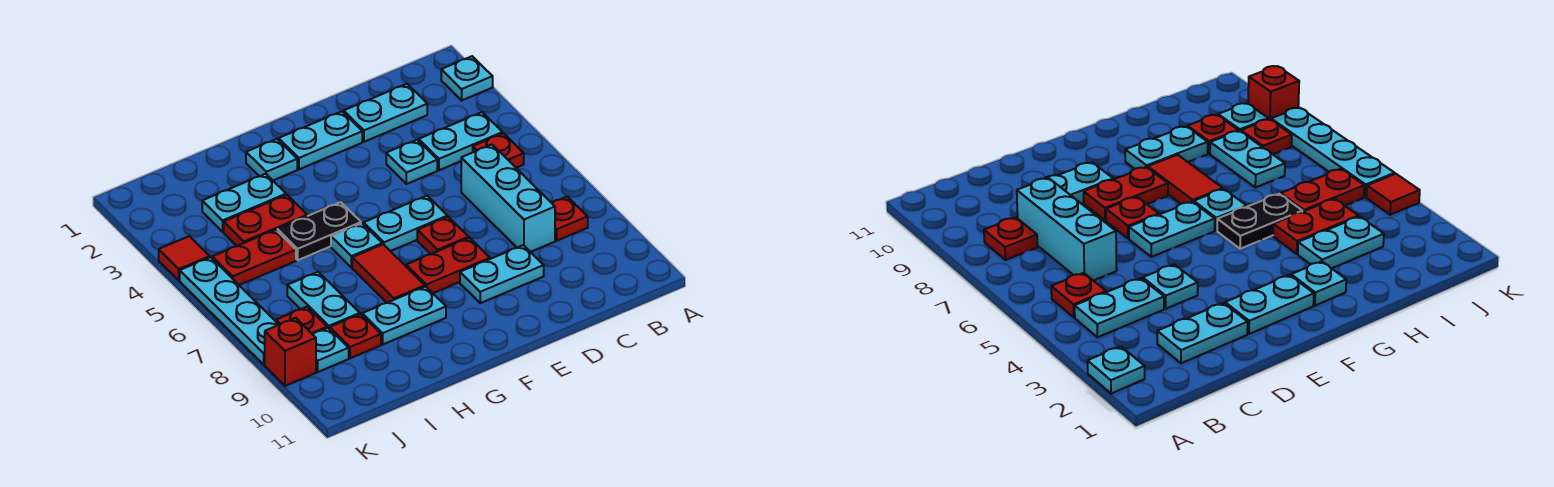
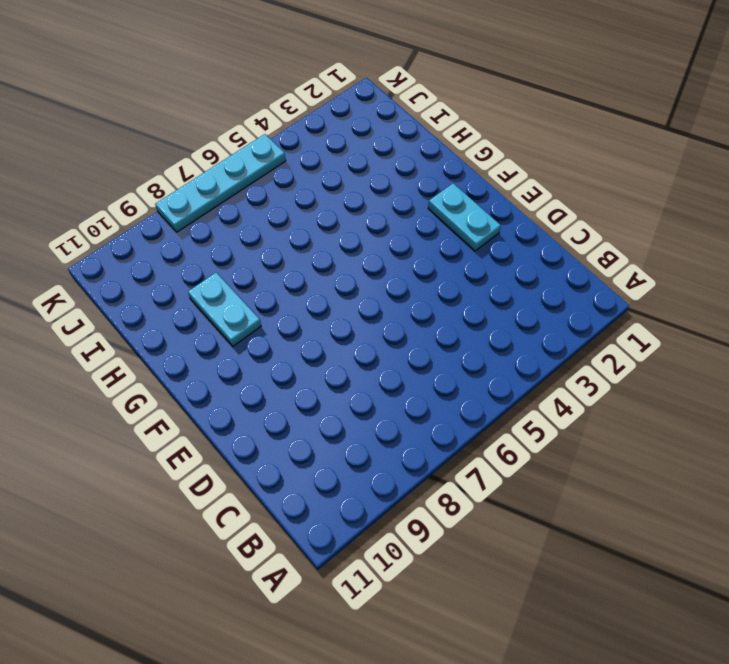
none -> cyan plate A2 level 1
none -> cyan plate B4:C4 level 1
none -> red plate B5 level 1

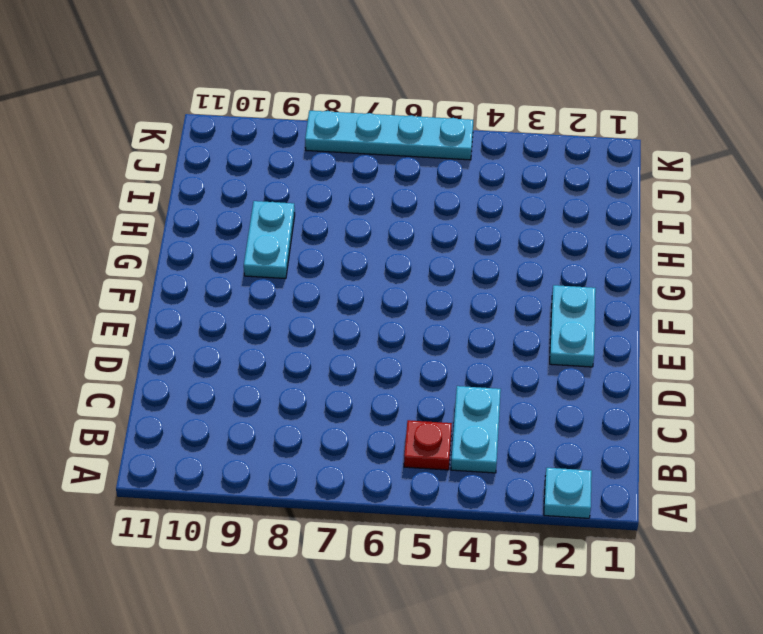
none -> red plate B8 level 1
none -> cyan plate C2:D2 level 1
none -> cyan brick C6:C8 level 1

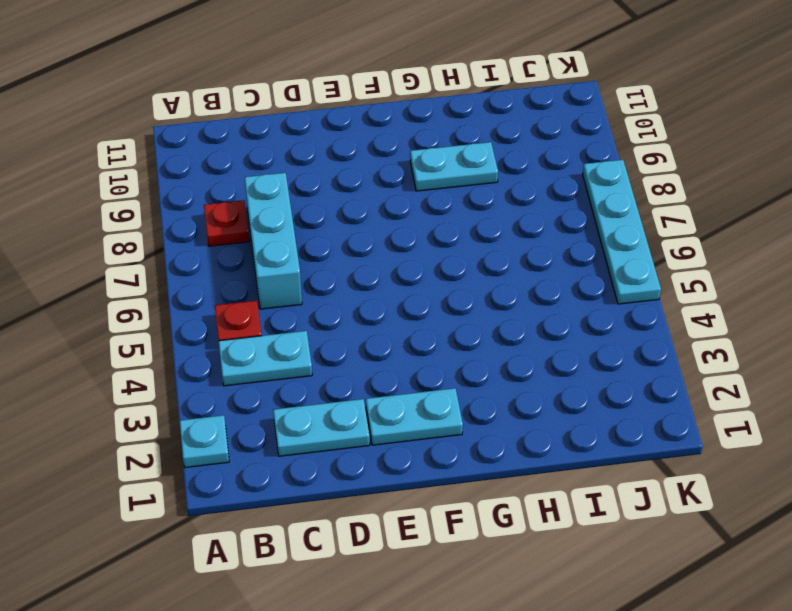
none -> cyan plate D4 level 1
none -> cyan plate D9:E9 level 1
none -> cyan plate E6:F6 level 1

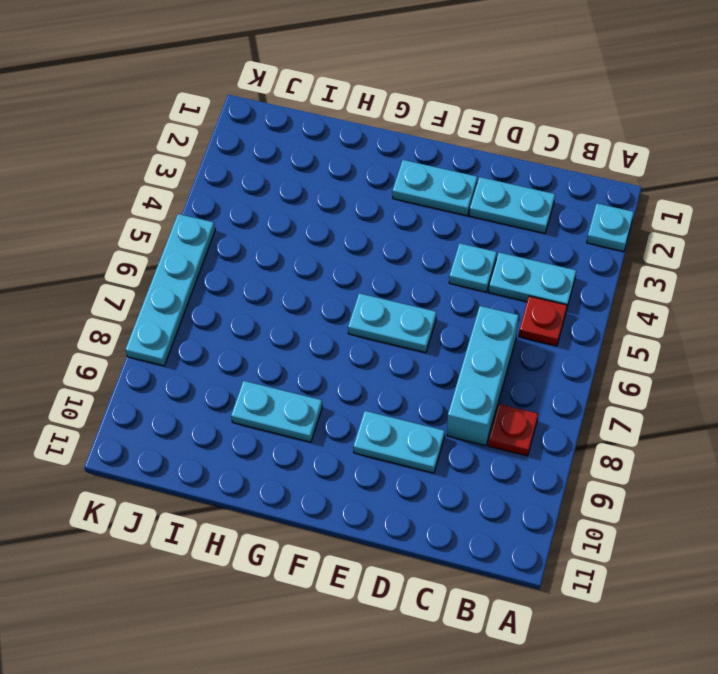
none -> red plate E7 level 1
none -> red plate E8:F8 level 1
none -> cyan plate G2 level 1

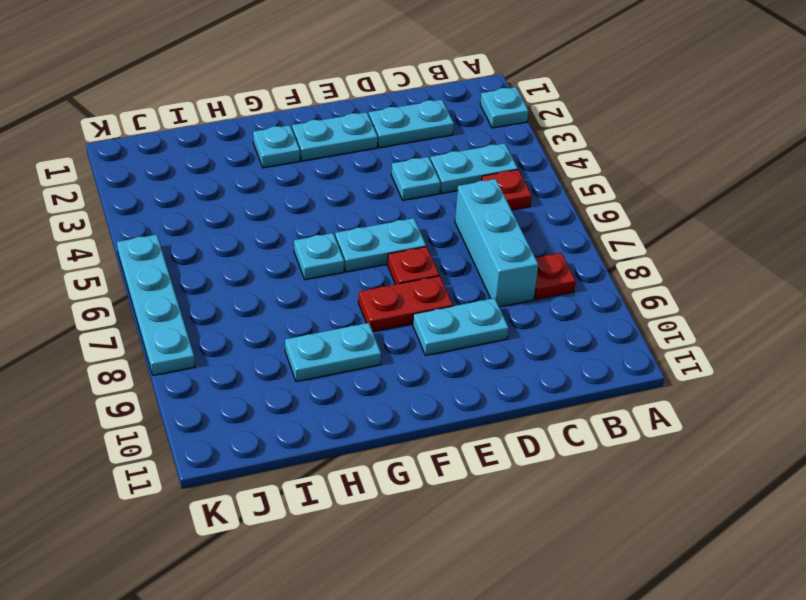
none -> black plate G5:H5 level 1
none -> red tile G7:G8 level 1
none -> cyan plate H3:I3 level 1

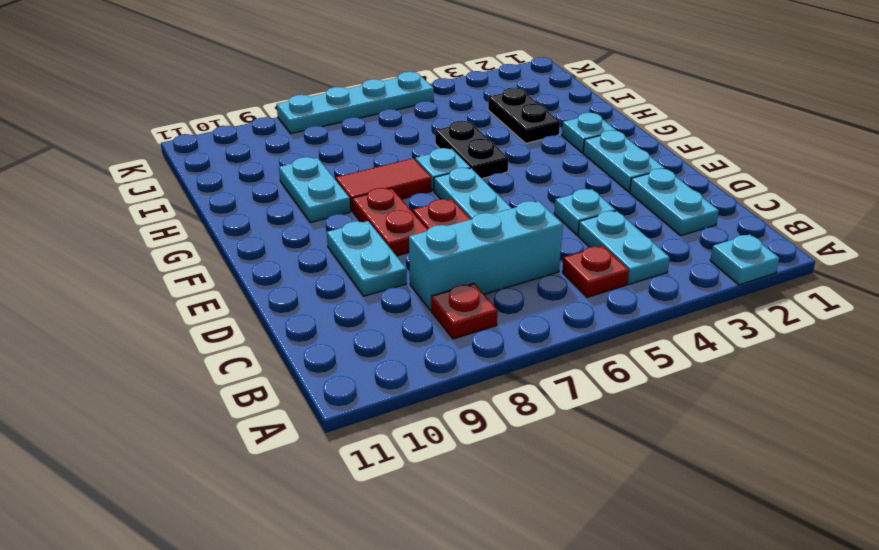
black plate H3:I3 level 1 -> cyan plate H3:I3 level 1
none -> red plate H4:I4 level 1
none -> red plate I5:J5 level 1
none -> cyan plate I7:I8 level 1

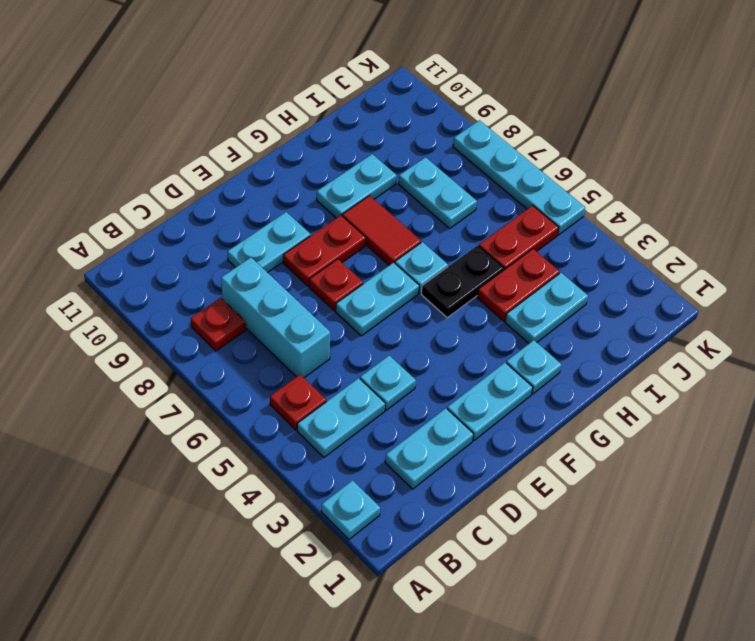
none -> red plate I9 level 1
none -> red plate J8 level 1
none -> cyan plate J9 level 1

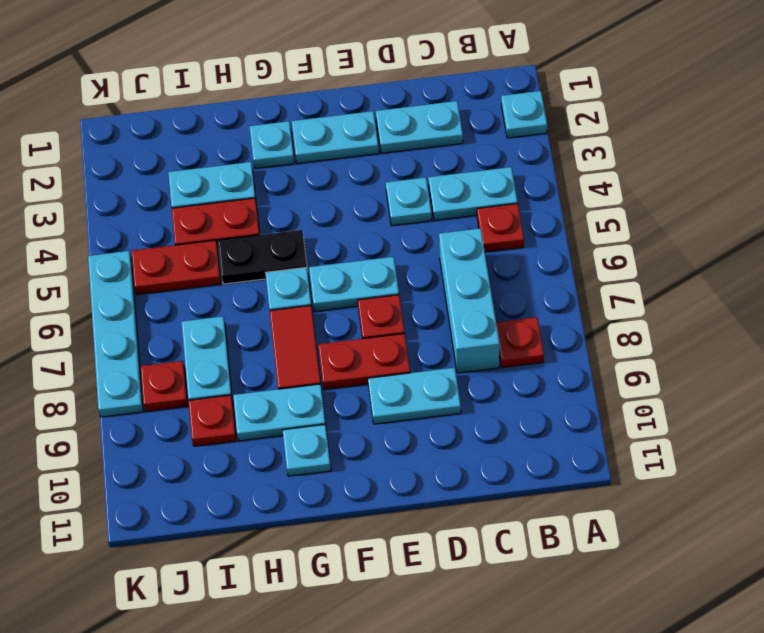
cyan plate G10 level 1 -> cyan plate J9 level 1
none -> red tile K4 level 1
none -> red brick K9 level 1

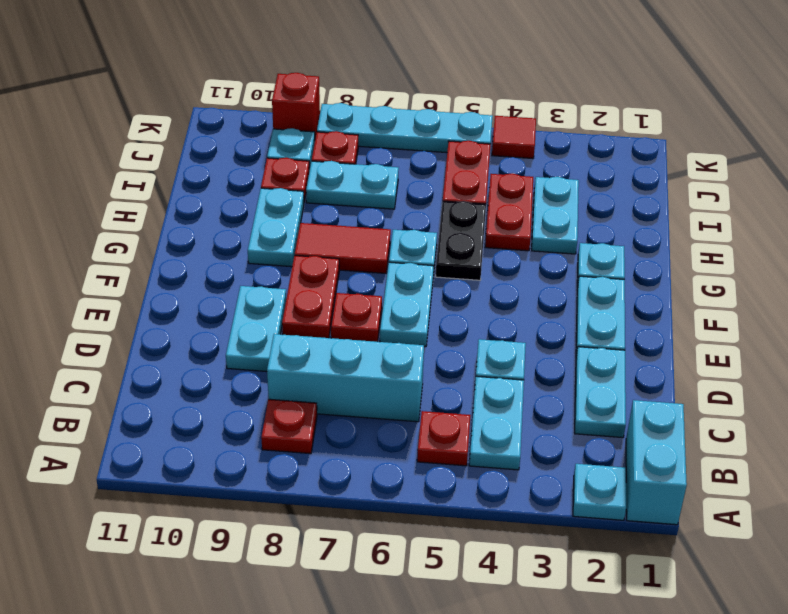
cyan brick A1:B1 level 1 -> none

